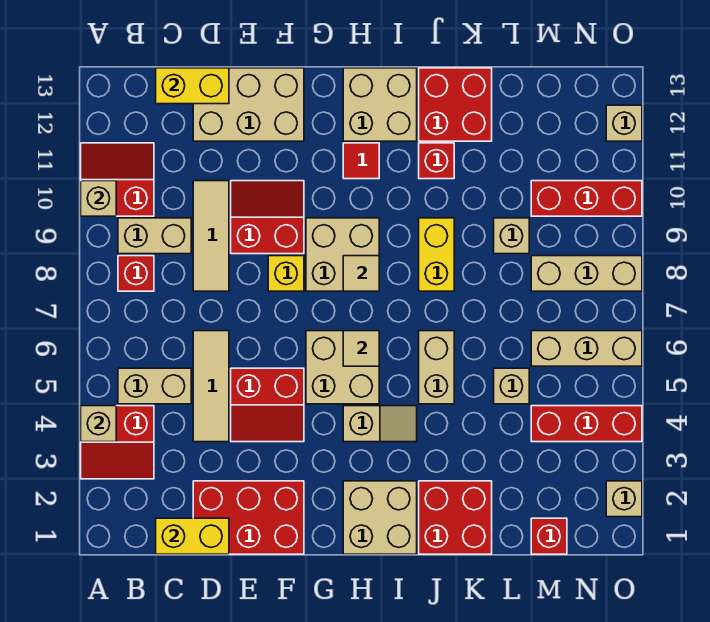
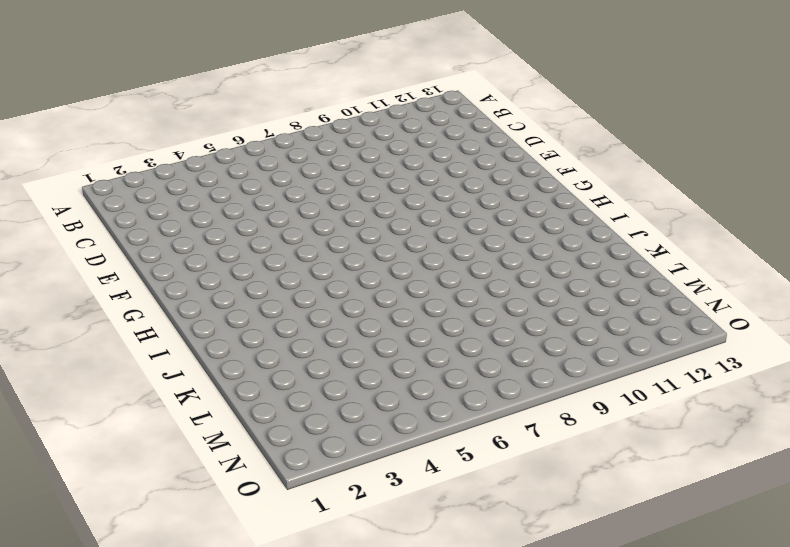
none -> red slope A3:B4 level 1 top 4
none -> red slope A10:B11 level 1 top 10
none -> tan brick B5:C5 level 1
none -> red brick B8 level 1

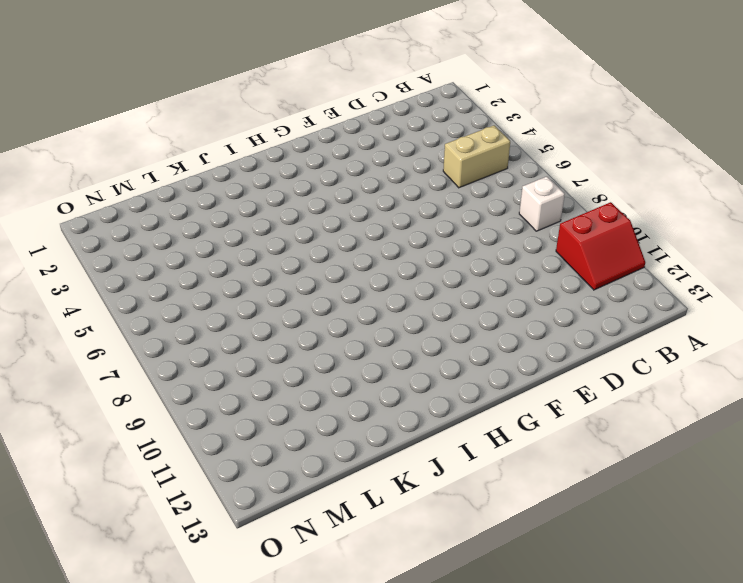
white brick B8 level 1 -> red brick B8 level 1
none -> red slope A3:B4 level 1 top 4
none -> tan brick B9:C9 level 1
none -> red brick D1:F2 level 1
none -> tan tile D4:D6 level 1

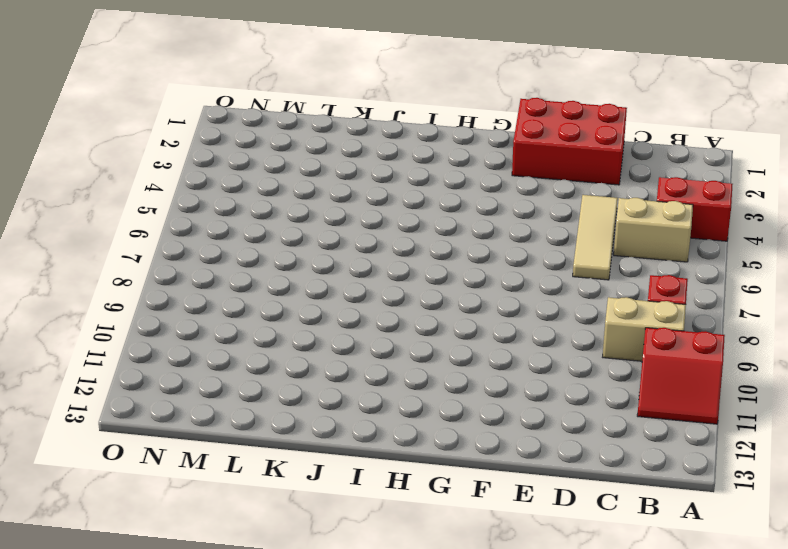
none -> tan tile D8:D10 level 1
none -> tan brick D12:F13 level 1
none -> red slope E4:F5 level 1 top 5
none -> red slope E9:F10 level 1 top 9

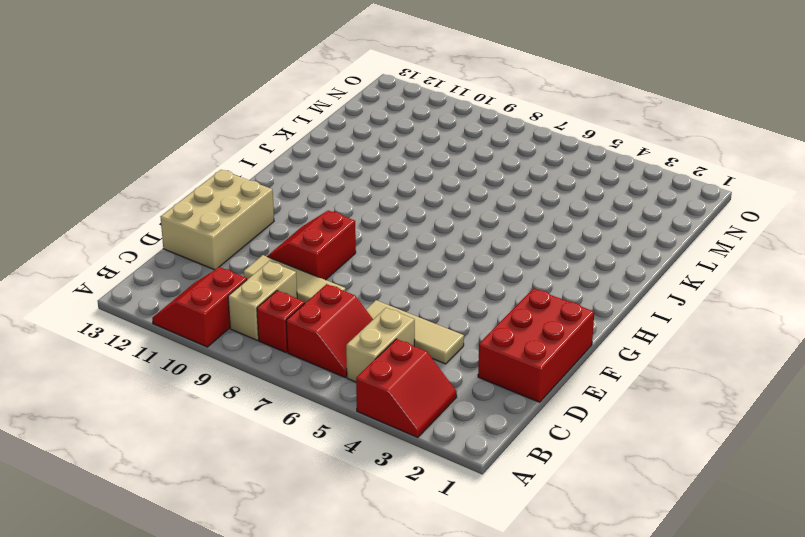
red slope B6:C7 level 1 top 7 -> red slope E4:F5 level 1 top 5
none -> yellow brick F8 level 1
none -> tan brick G5:H6 level 1
none -> tan brick G8:H9 level 1
none -> tan brick H1:I2 level 1

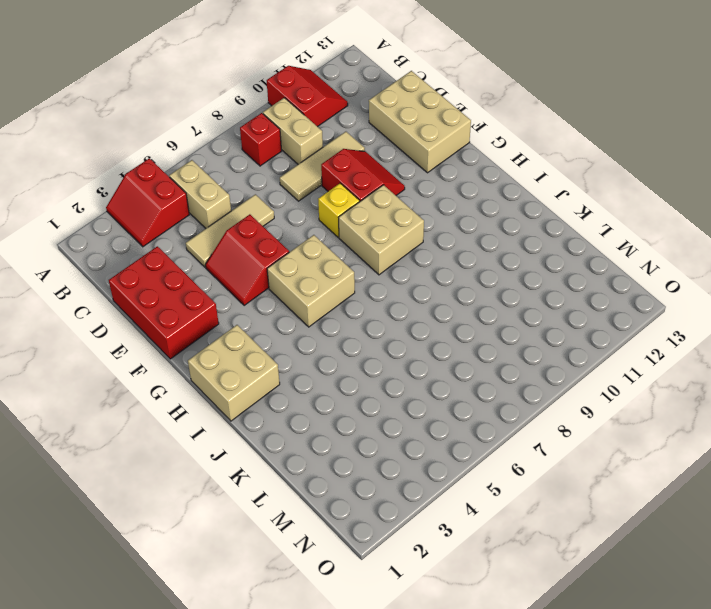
none -> tan slope H4:I4 level 1 top H
none -> red tile H11 level 1
none -> tan brick H12:I13 level 1
none -> red brick J1:K2 level 1

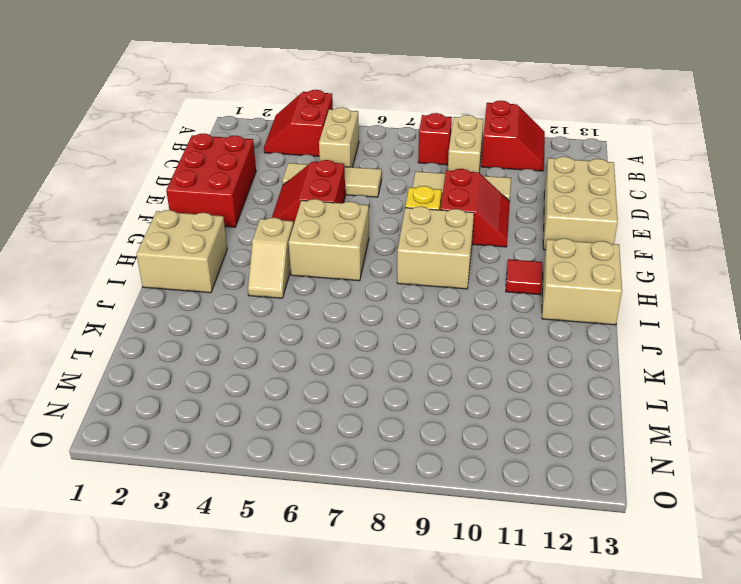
none -> red brick J1:K2 level 1
none -> tan brick J5:J6 level 1
none -> yellow brick J8:J9 level 1
none -> red brick J11 level 1

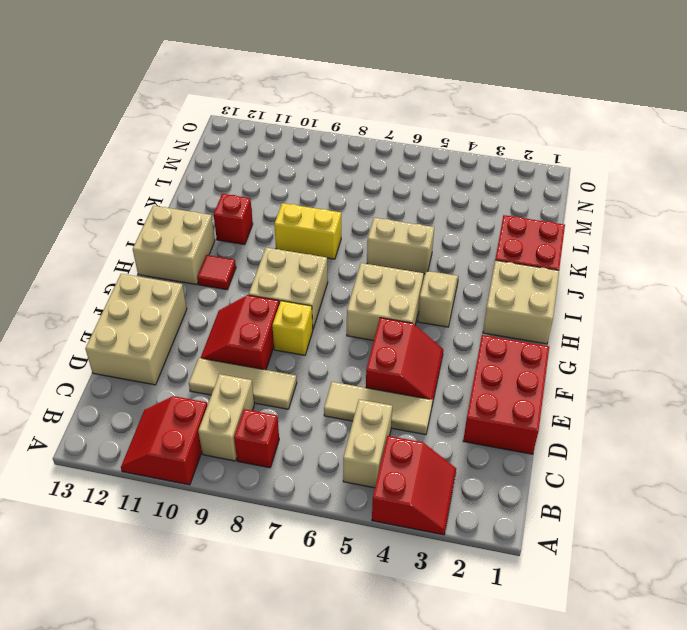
none -> red brick J12:K13 level 1
none -> tan brick L5 level 1
none -> tan brick L9 level 1
none -> red brick M1 level 1

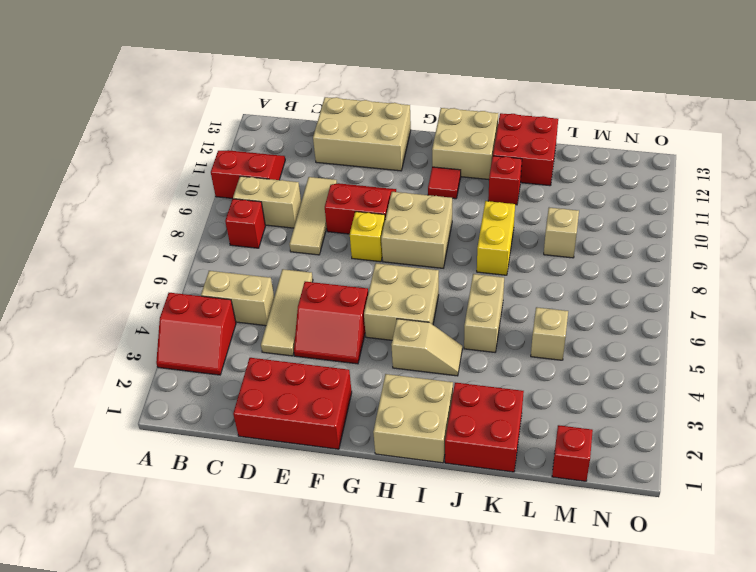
none -> red brick M4:O4 level 1
none -> tan brick M6:O6 level 1
none -> tan brick M8:O8 level 1
none -> red brick M10:O10 level 1

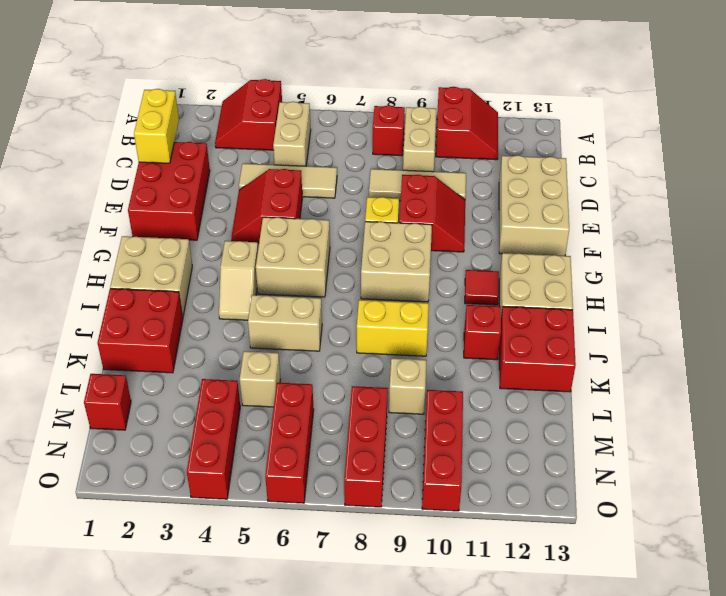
red brick M6:O6 level 1 -> tan brick M6:O6 level 1
red brick M8:O8 level 1 -> tan brick M8:O8 level 1
none -> tan brick O2 level 1
none -> tan brick O12 level 1
none -> tan brick A4 level 2
none -> tan brick A10 level 2

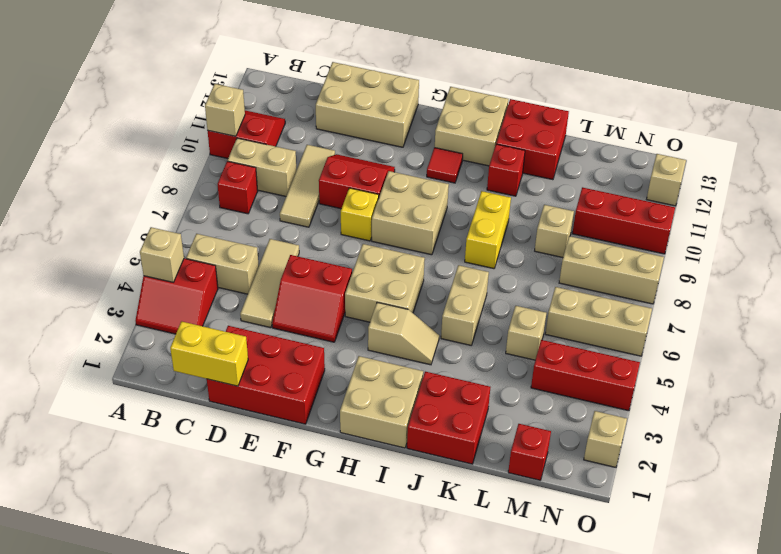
none -> yellow brick C13:D13 level 2
none -> tan tile H6 level 2
none -> tan tile H8 level 2

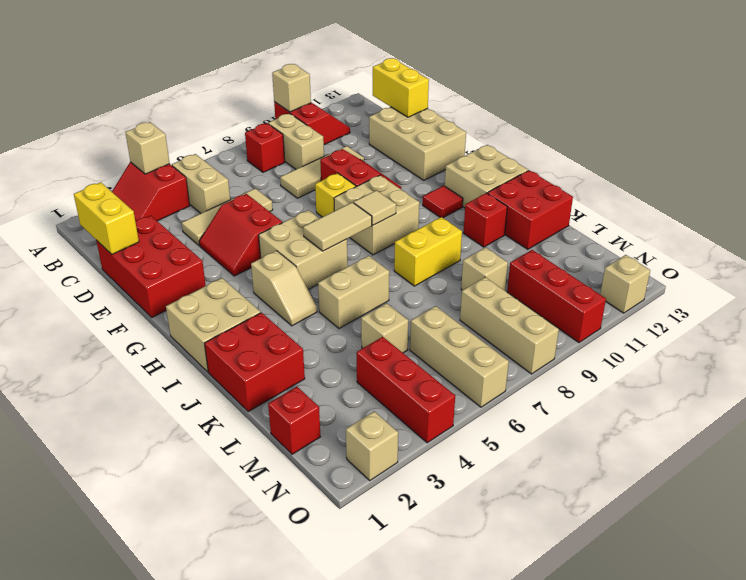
tan tile H6:H7 level 2 -> tan tile H6 level 2

